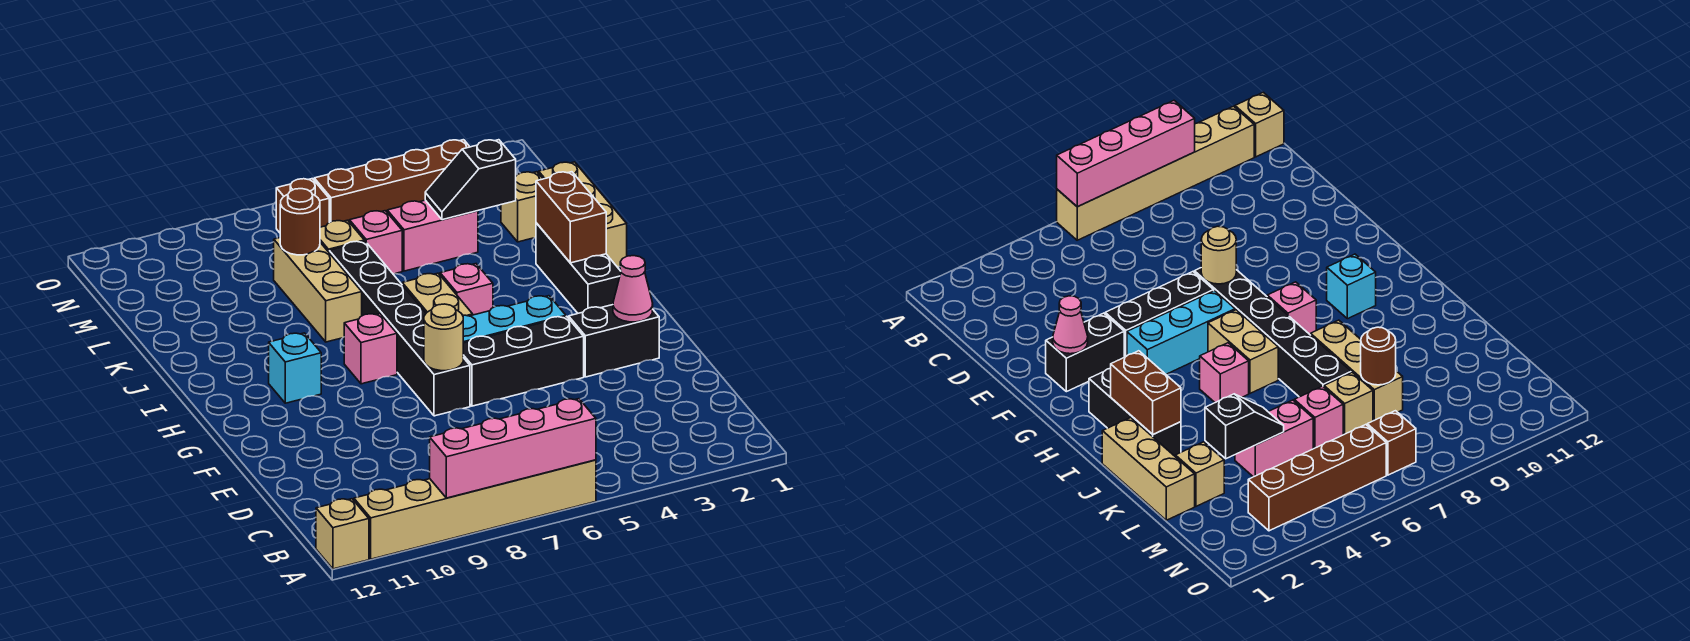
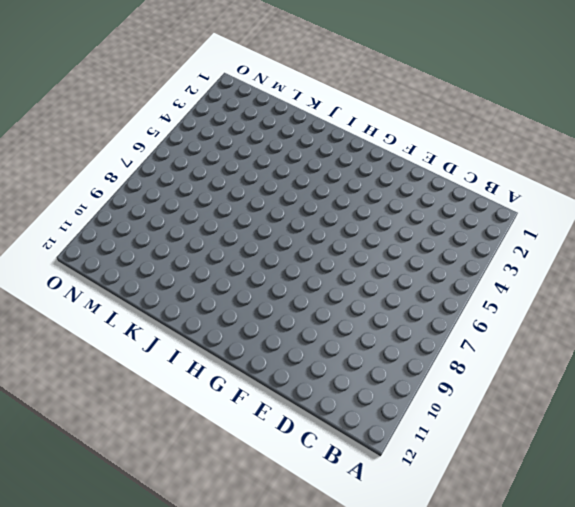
none -> tan brick A6:A11 level 1
none -> tan brick A12 level 1
none -> black brick F2:F3 level 1

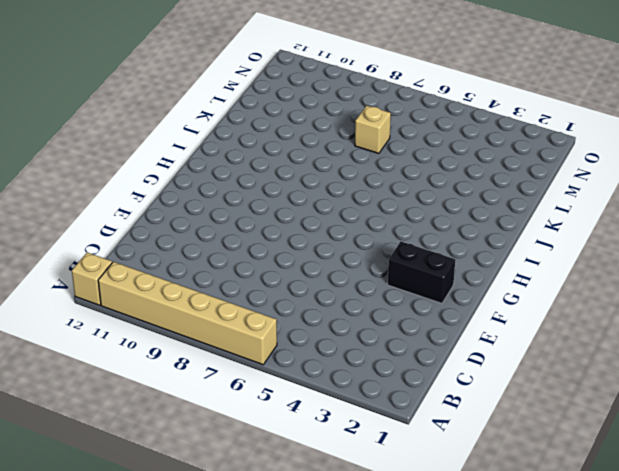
none -> black brick F4:F6 level 1
none -> black brick F7:K7 level 1
none -> cyan brick G4:G6 level 1

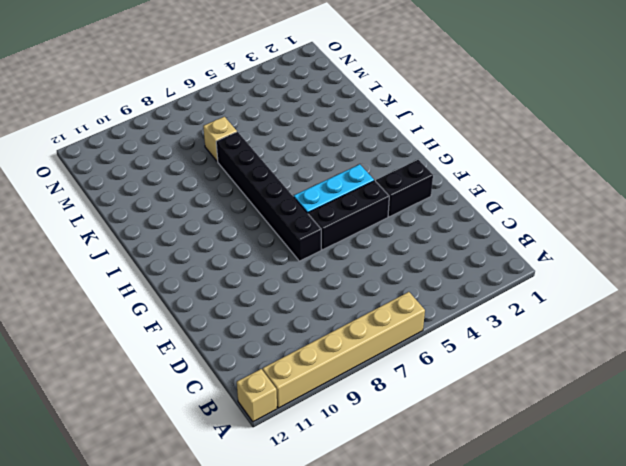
none -> black brick H2:J2 level 1
none -> tan brick H6:I6 level 1
none -> pink brick H8 level 1

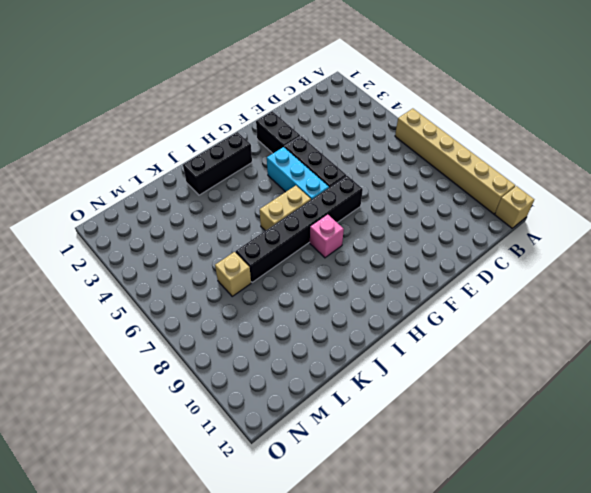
none -> cyan brick H10 level 1
none -> pink brick I5 level 1
none -> tan brick J1:L1 level 1

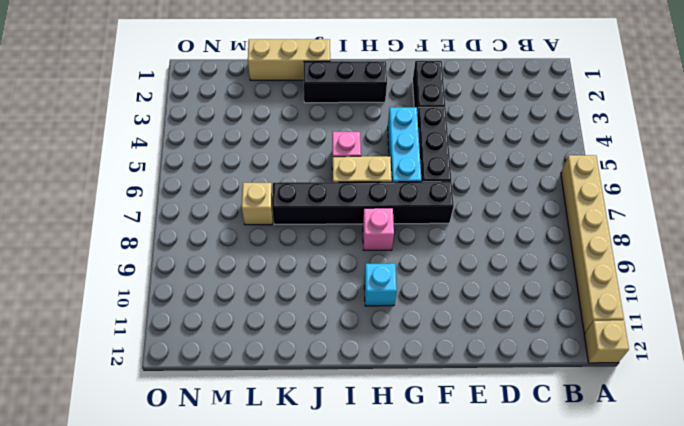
none -> tan brick J8:L8 level 1
none -> tan brick L2 level 1
none -> pink brick L4:L5 level 1

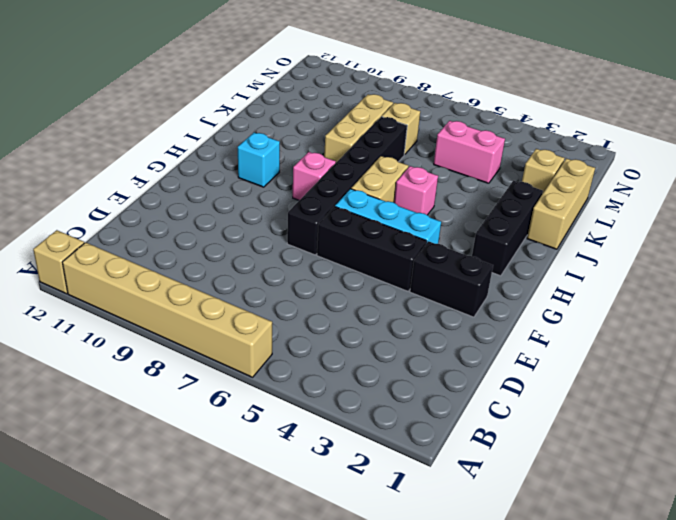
none -> pink brick L6 level 1
none -> brown brick N3:N6 level 1
none -> brown brick N7 level 1

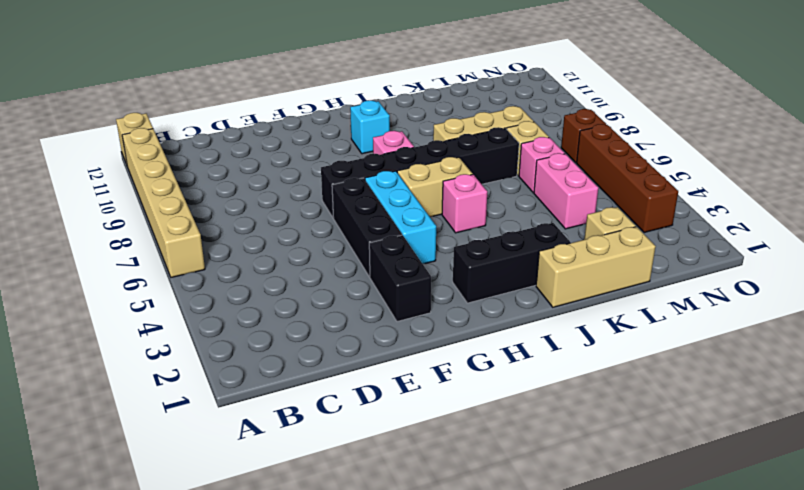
none -> pink brick A6:A9 level 2
none -> pink cone F2 level 2
none -> tan round brick F7 level 2

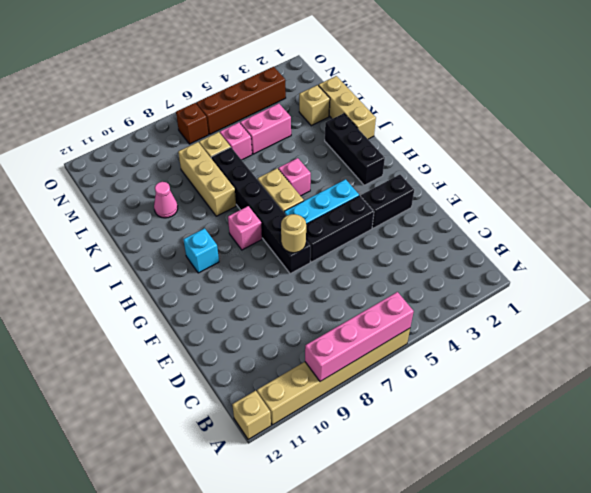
pink cone K10 level 1 -> pink cone F2 level 2
none -> brown brick I2:J2 level 2
none -> black slope L3:L4 level 2 top 3
none -> brown round brick L8 level 2

